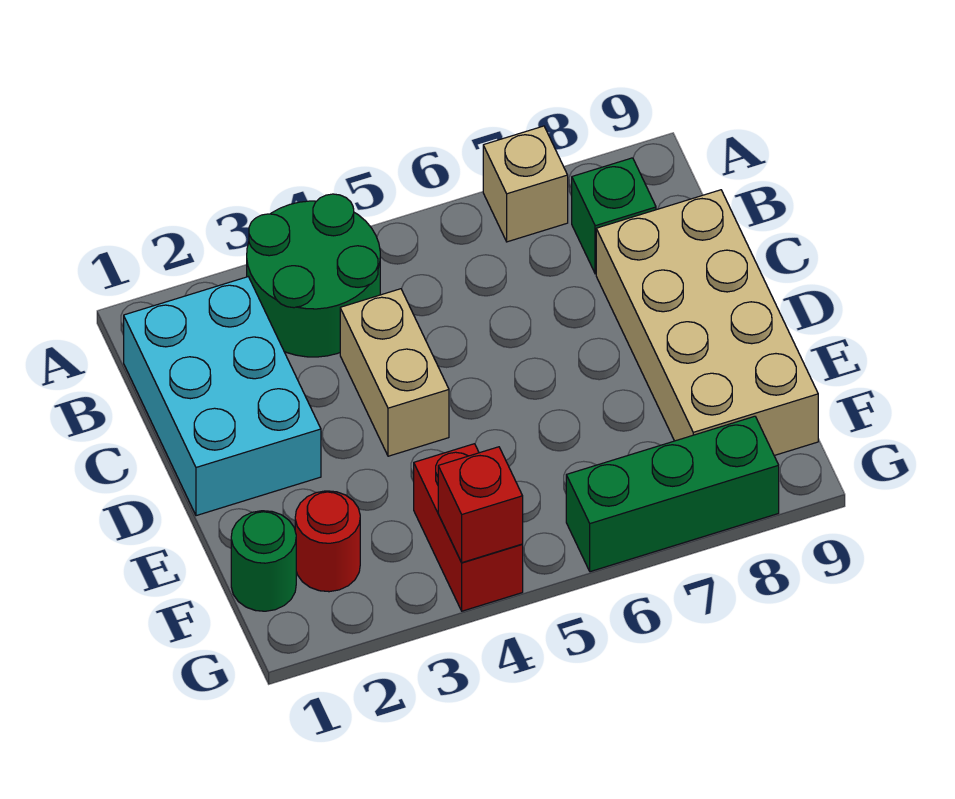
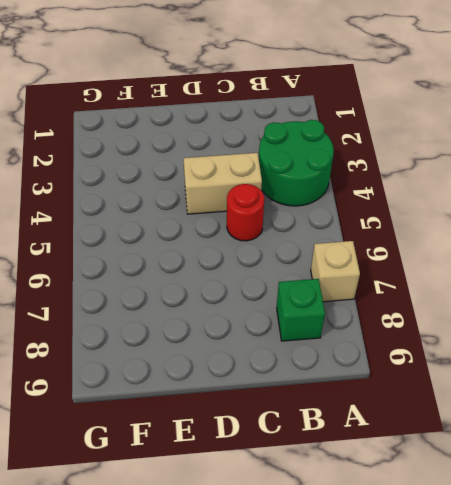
red round brick C5 level 1 -> red round brick F2 level 1
none -> cyan brick B1:D2 level 1
none -> tan brick C8:F9 level 1

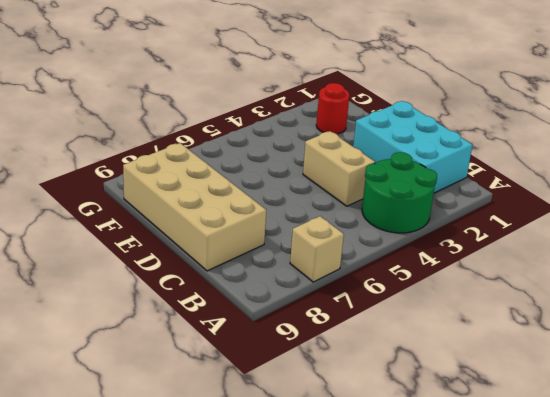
none -> green brick B8 level 1
none -> green round brick F1 level 1

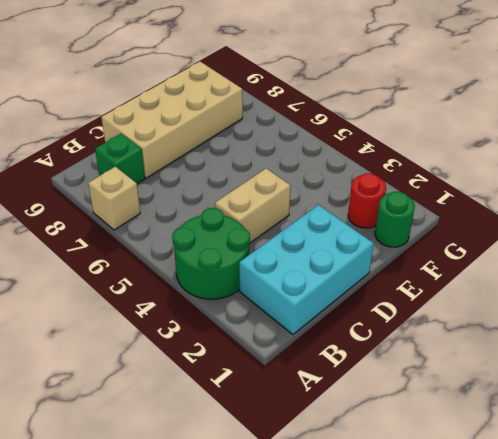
none -> red brick F4:G4 level 1
none -> green brick G6:G8 level 1

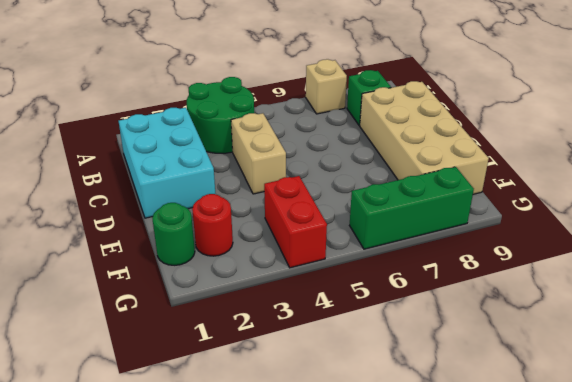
none -> red brick G4 level 2

